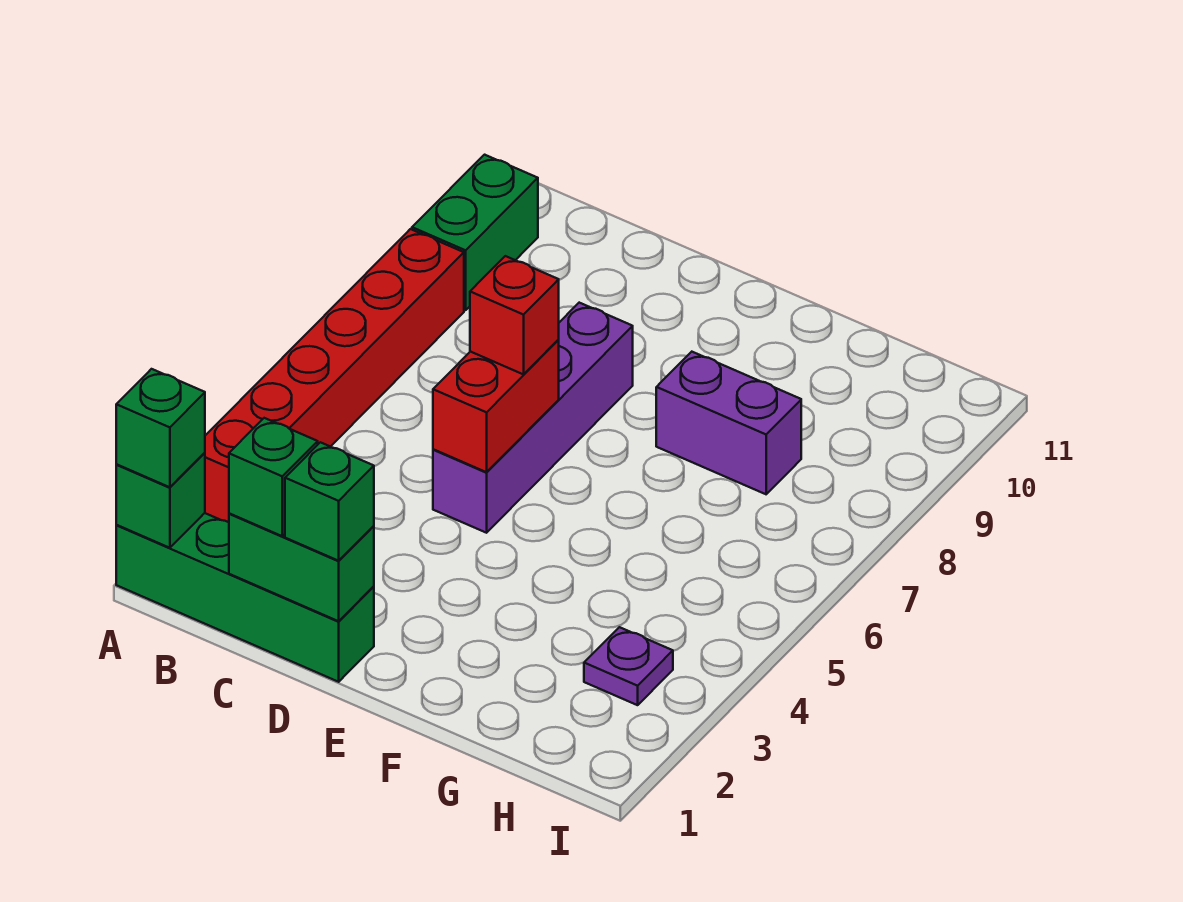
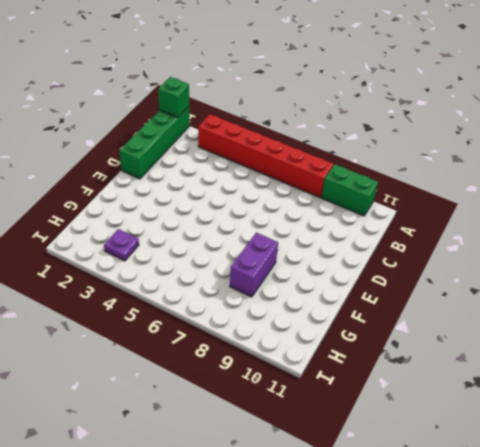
none -> purple brick D5:D8 level 1
none -> green brick C1:D1 level 2
none -> red brick D5:D6 level 2

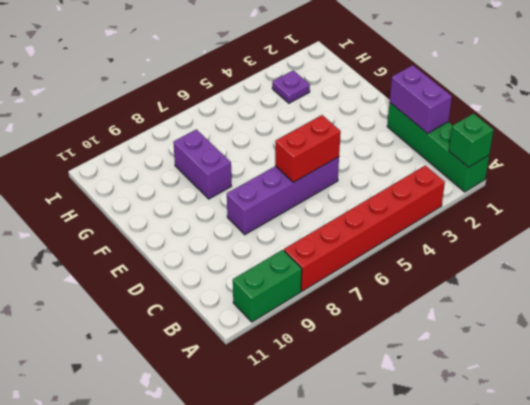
purple brick C1:D1 level 2 -> green brick C1:D1 level 2
none -> green brick A1 level 3
none -> green brick C1 level 3
none -> green brick D1 level 3

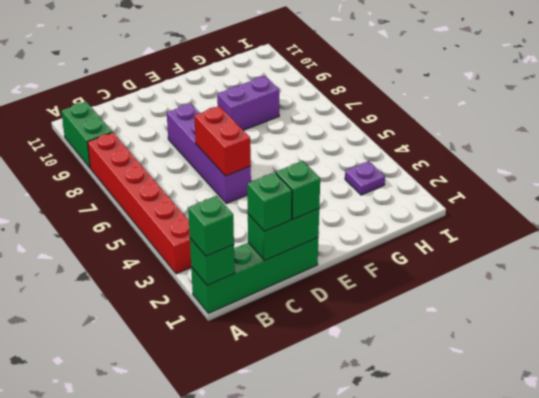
none -> red brick D6 level 3

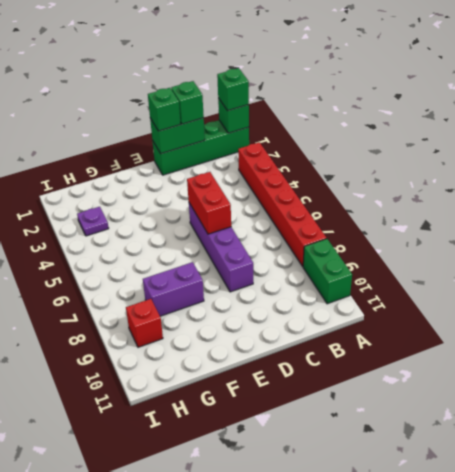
red brick H9 level 1 -> red brick D6 level 3

